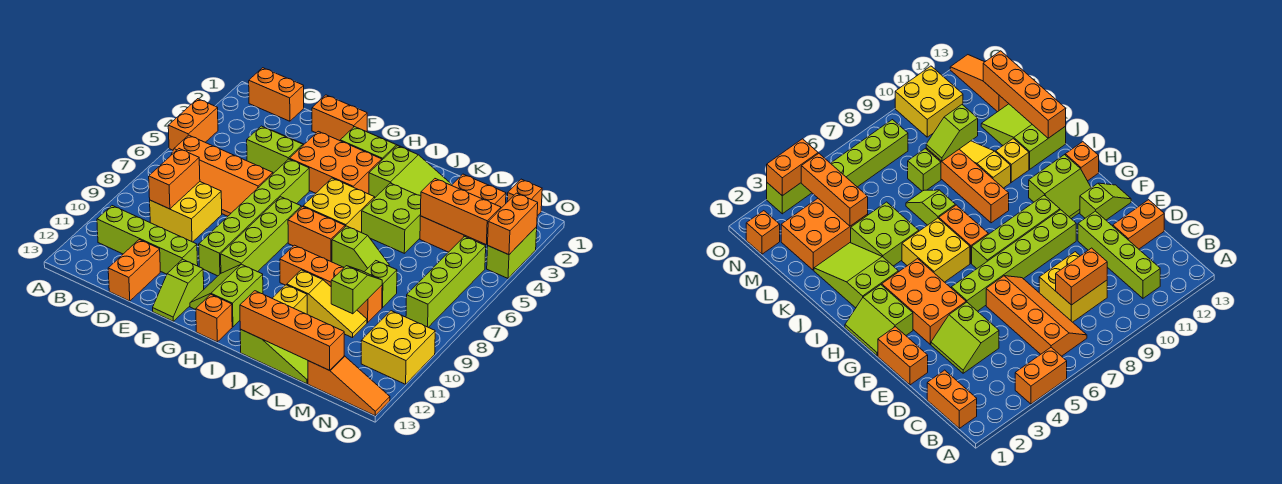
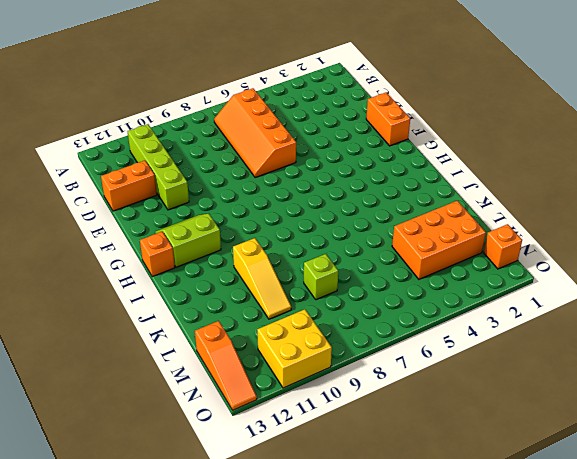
none -> orange brick A4:A5 level 1
none -> orange brick B1:C1 level 1
none -> yellow brick C8:D9 level 1
none -> lime slope D3:E4 level 1 top 4

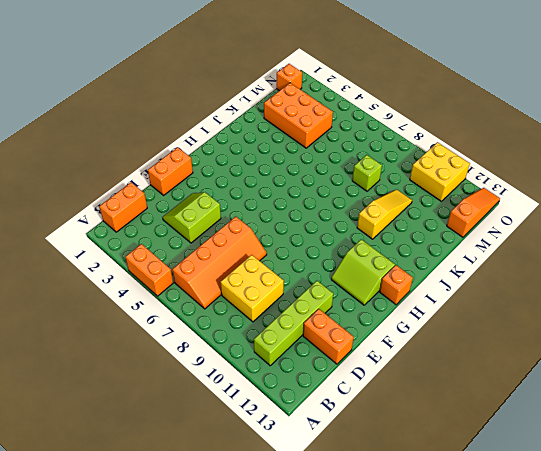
none -> orange brick F3:H4 level 1
none -> lime brick F5:F10 level 1
none -> lime slope F12:F13 level 1 top 12
none -> lime slope G1:H2 level 1 top 2

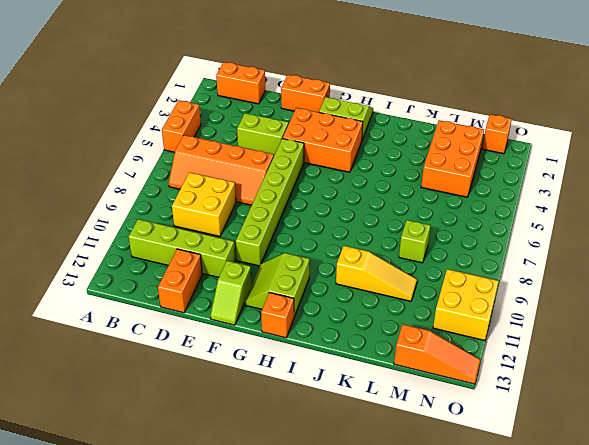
none -> lime brick G7:G10 level 1
none -> yellow brick H5:I6 level 1
none -> orange brick H7:I7 level 1
none -> lime slope I2:K3 level 1 top I

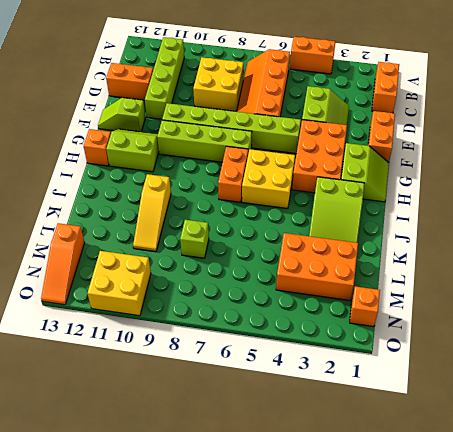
none -> orange brick I9:L9 level 1
none -> lime brick J4:K5 level 1
none -> lime slope J7:K7 level 1 top J
none -> yellow brick J11 level 1

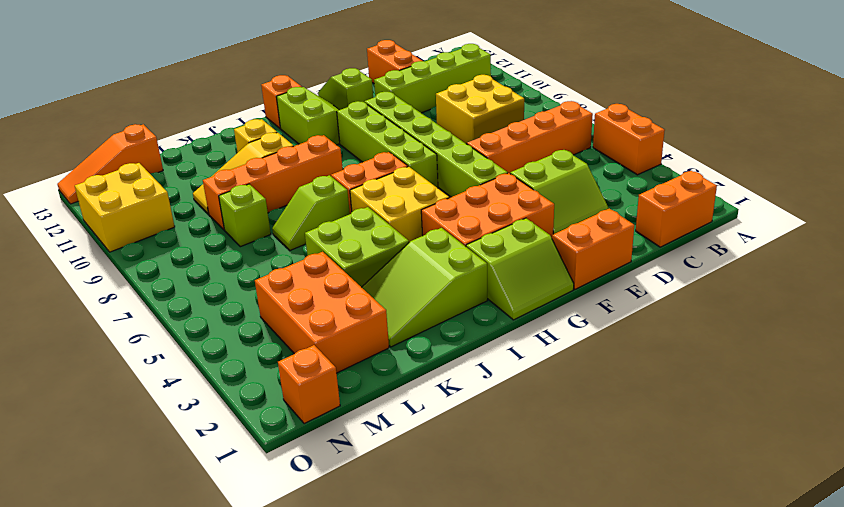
none -> lime slope J12:L13 level 1 top J
none -> lime brick N5:N8 level 1
none -> lime brick O3:O4 level 1
none -> orange brick C8:C9 level 2

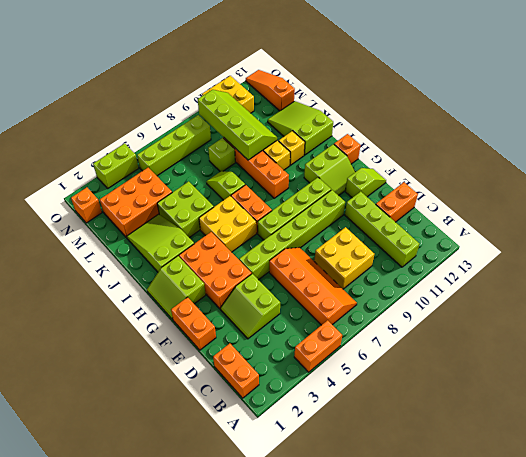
lime slope K9:N10 level 2 top 9 -> lime slope L9:L10 level 2 top 10
none -> orange brick C8:C9 level 2
none -> orange brick J13:M13 level 2
none -> orange brick L4:N4 level 2
none -> orange brick O3:O4 level 2

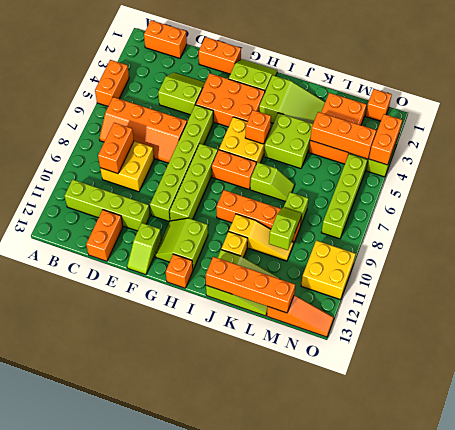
orange brick I5 level 2 -> none

